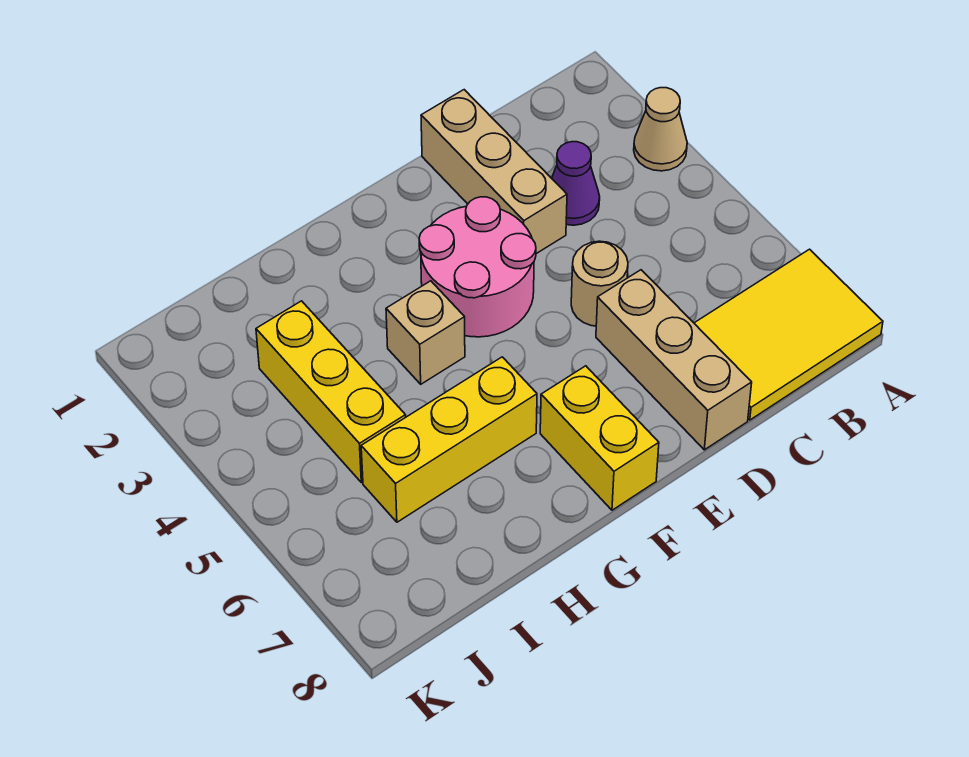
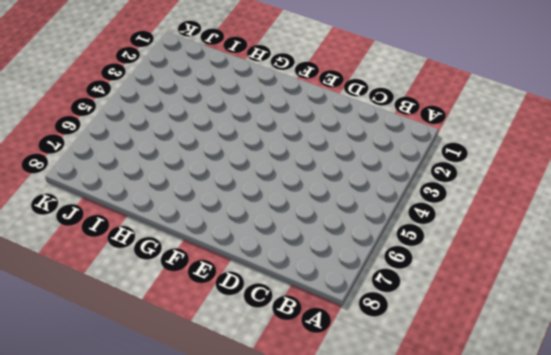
none -> tan cone A3 level 1
none -> yellow tile A7:C8 level 1

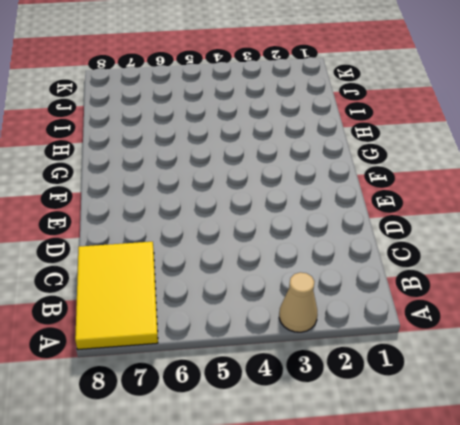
none -> purple cone C3 level 1
none -> tan brick D1:D3 level 1

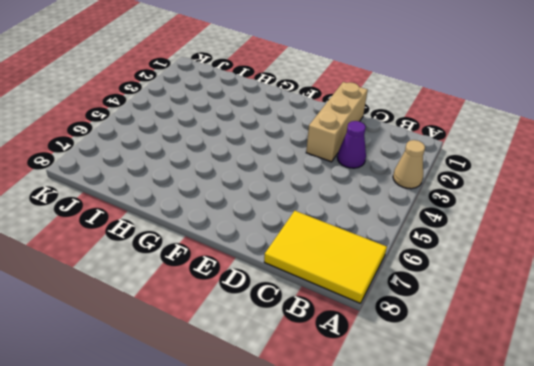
none -> tan round brick D5 level 1
none -> tan brick D6:D8 level 1

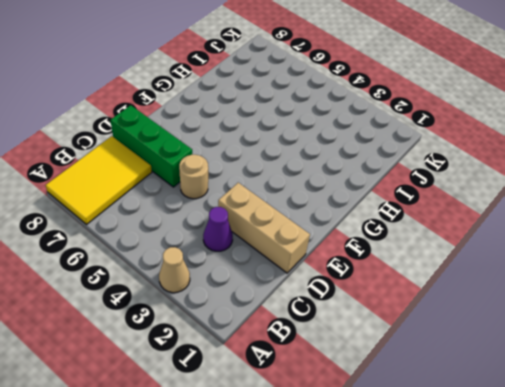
green brick D6:D8 level 1 -> tan brick D6:D8 level 1
none -> pink round brick E3:F4 level 1
none -> yellow brick F7:F8 level 1

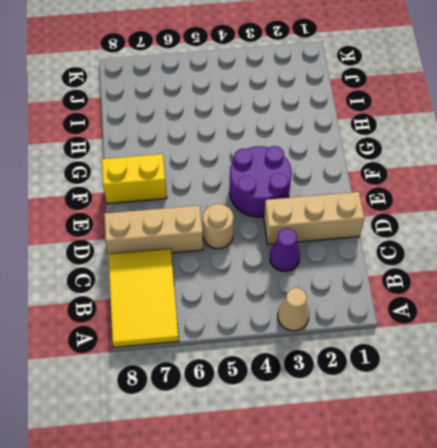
purple round brick E3:F4 level 1 -> pink round brick E3:F4 level 1
none -> tan brick G4 level 1
none -> yellow brick G6:I6 level 1

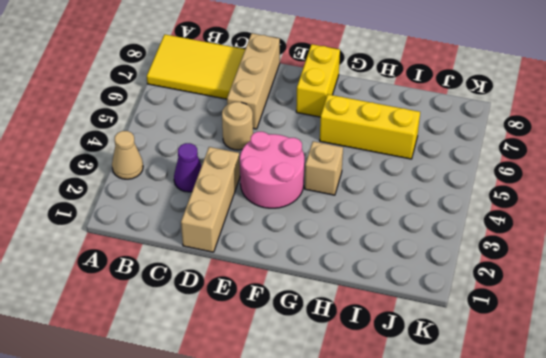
none -> yellow brick I3:I5 level 1

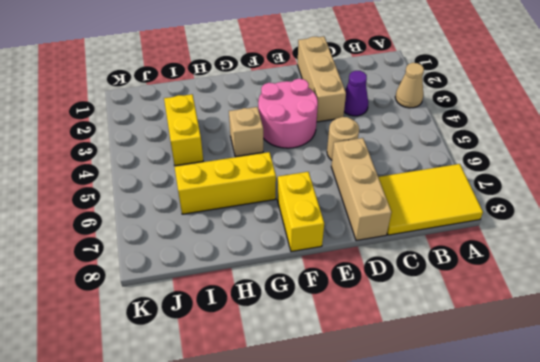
yellow brick I3:I4 level 1 -> yellow brick I3:I5 level 1

